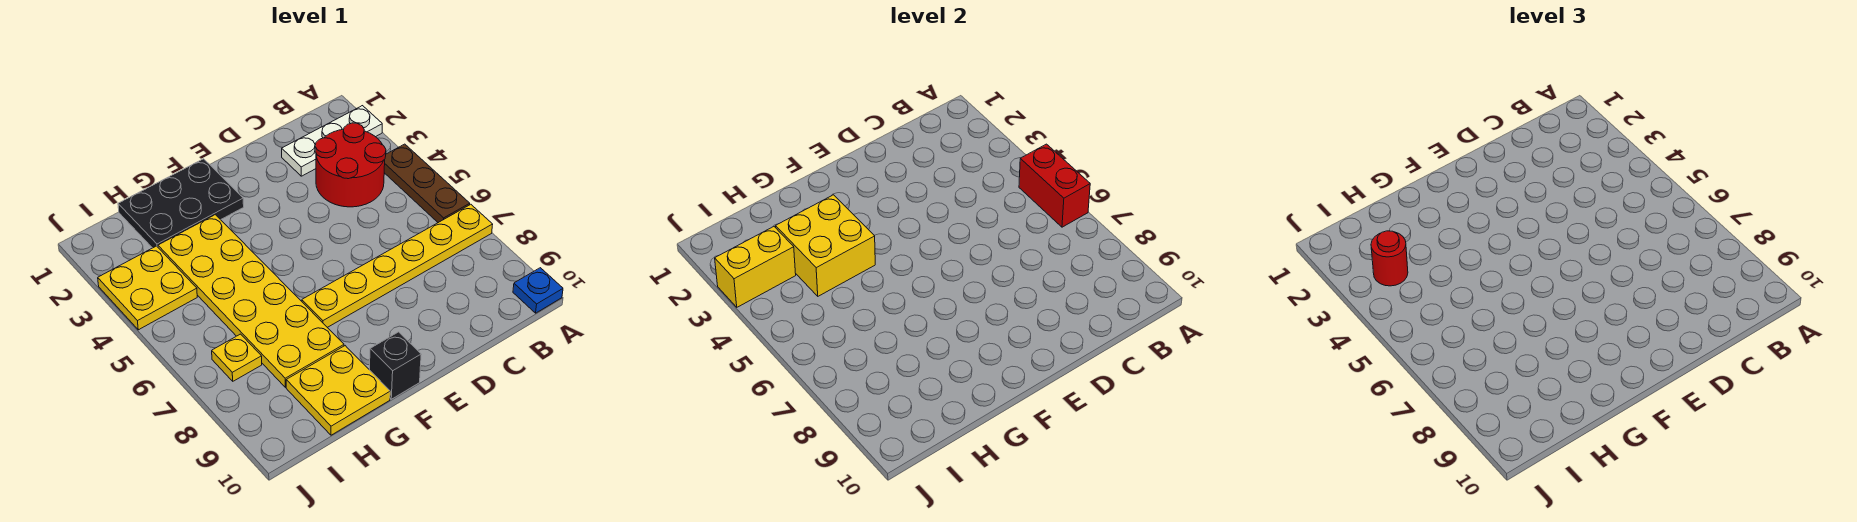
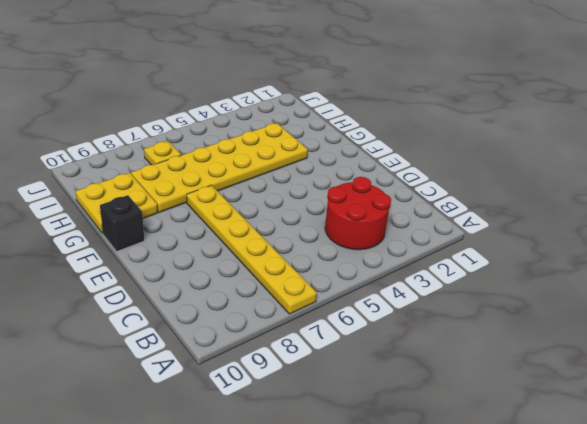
none -> white plate A2:C2 level 1
none -> brown plate A4:A6 level 1
none -> blue plate A10 level 1

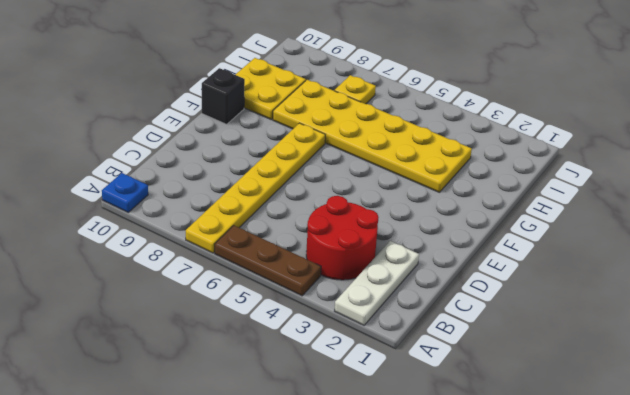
none -> black plate F1:H2 level 1
none -> yellow plate I3:J4 level 1
none -> red brick A5:A6 level 2

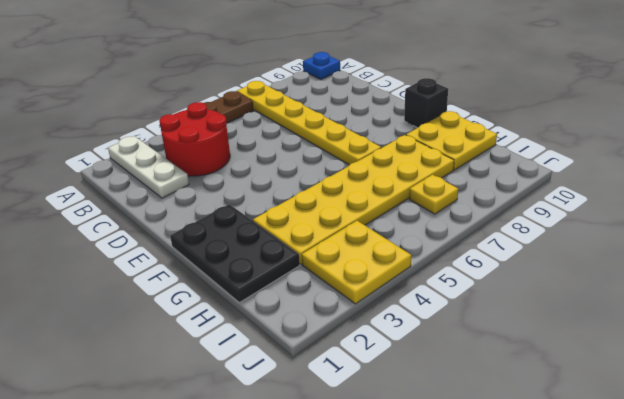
none -> red brick A5:A6 level 2
none -> yellow brick G3:H4 level 2
none -> yellow brick I3:J3 level 2

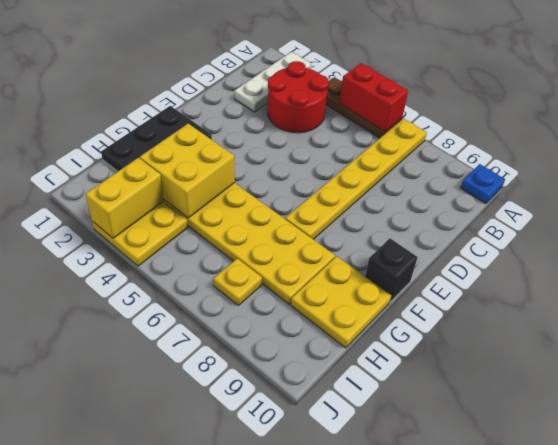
none -> red round brick I3 level 3

